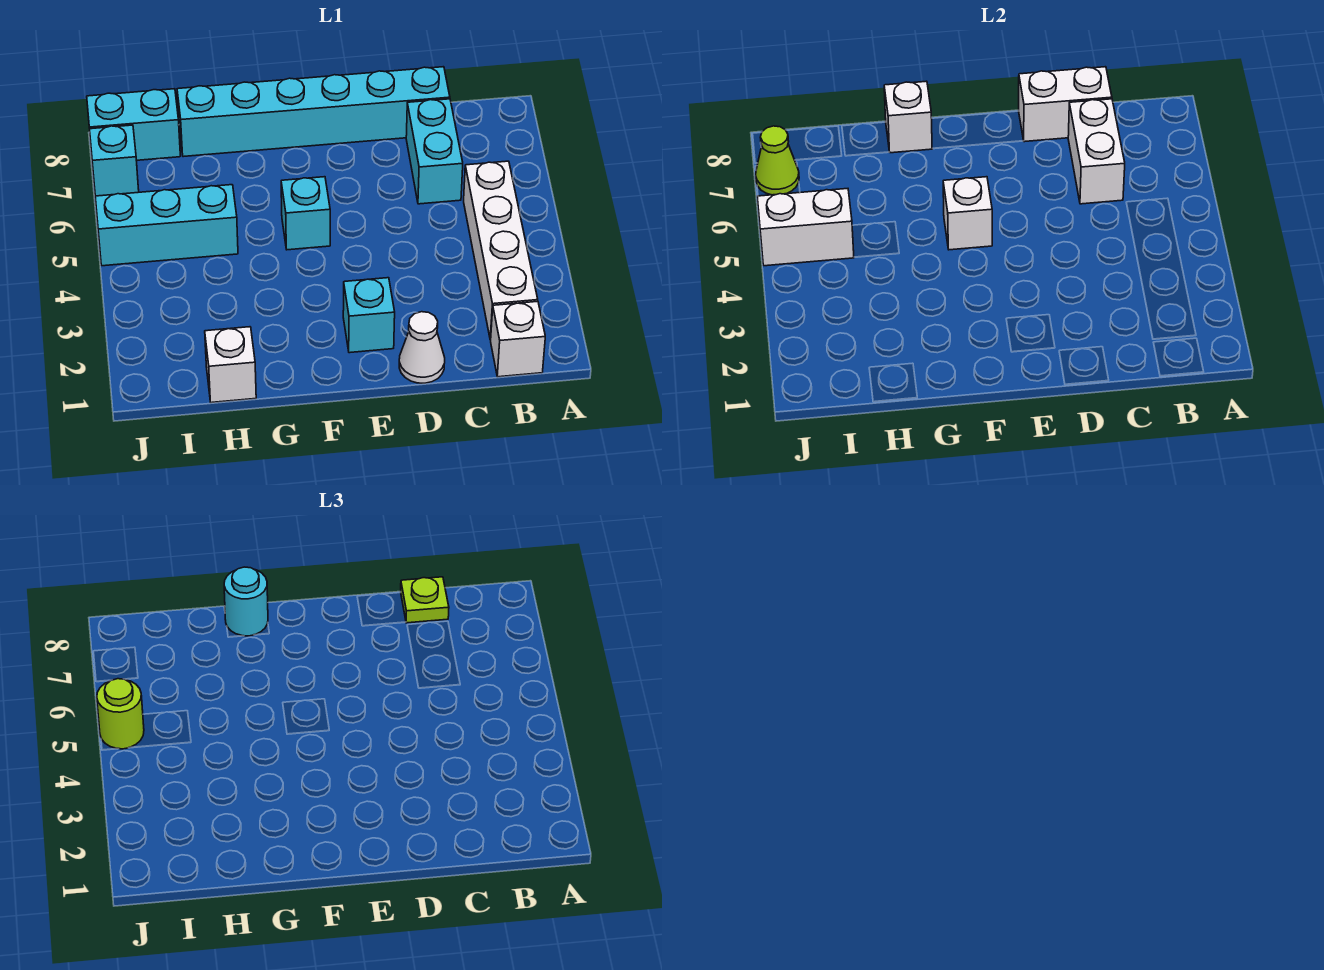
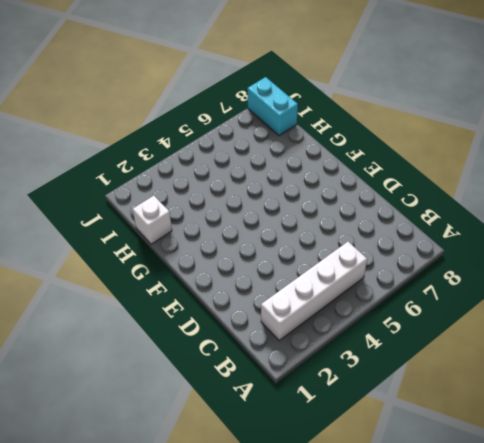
none -> white brick B1 level 1
none -> cyan brick C6:C7 level 1
none -> cyan brick C8:H8 level 1

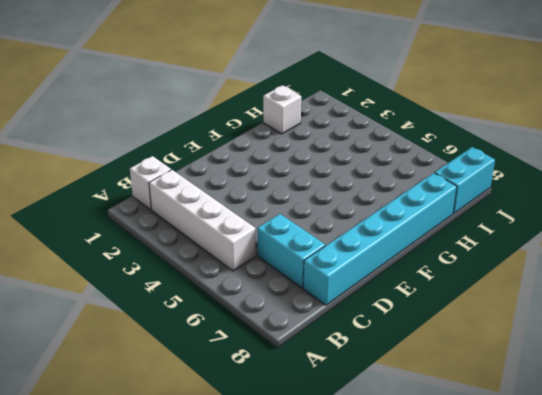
none -> white cone D1 level 1
none -> cyan brick E2 level 1
none -> cyan brick F5 level 1

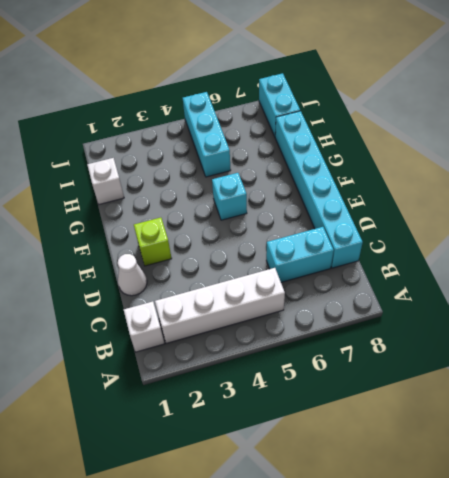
lime brick E2 level 1 -> cyan brick E2 level 1
none -> cyan brick J7 level 1
none -> white brick C6:C7 level 2
none -> white brick C8:D8 level 2

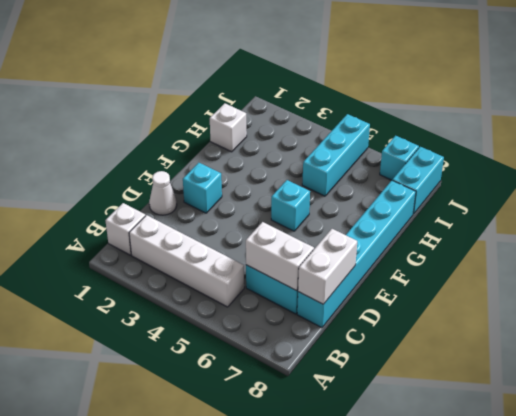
none -> white brick F5 level 2
none -> white brick G8 level 2
none -> white brick I5:J5 level 2

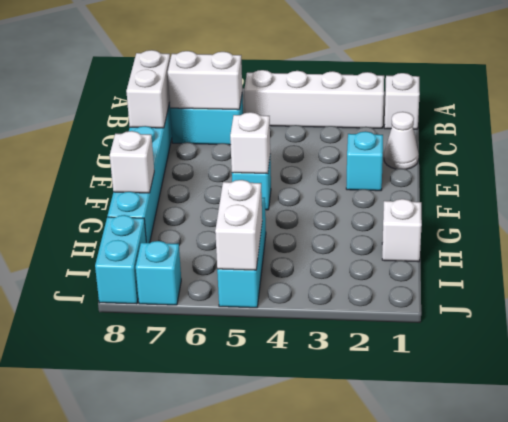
none -> lime cone J7 level 2
none -> lime plate C8 level 3
none -> cyan round brick G8 level 3

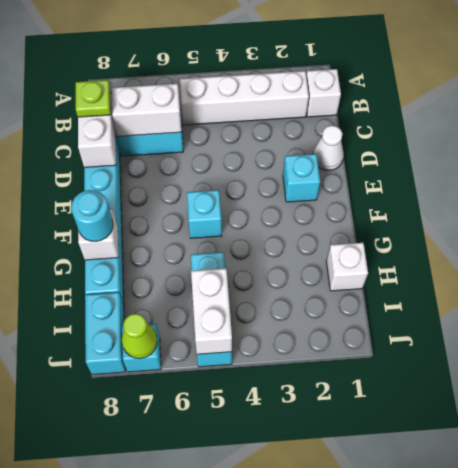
none -> white brick F5 level 2
none -> lime round brick J5 level 3

